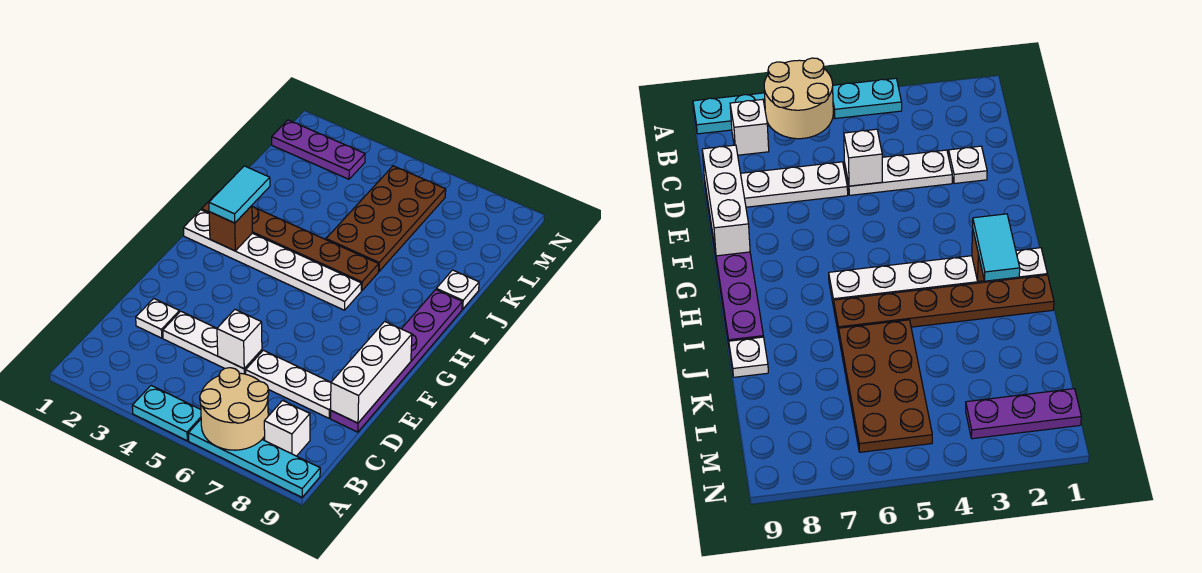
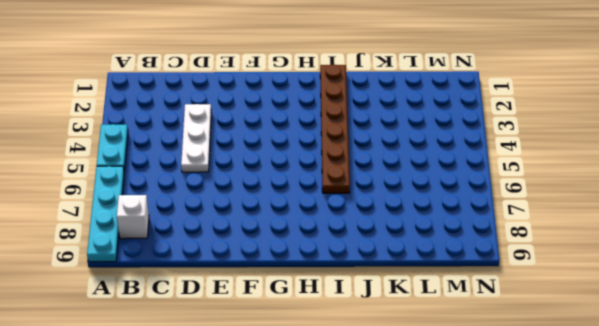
none -> white plate D2 level 1
none -> white plate D6:D8 level 1
none -> purple plate D9:I9 level 1

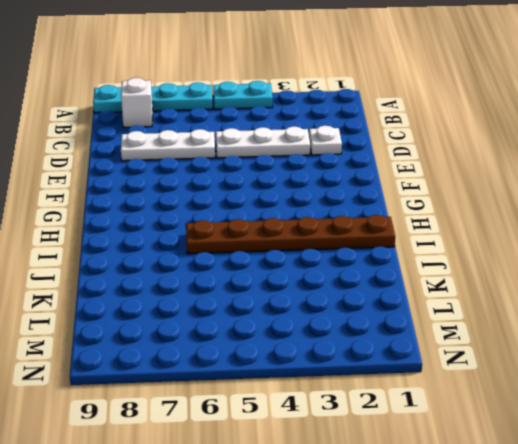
none -> purple plate D9:I9 level 1
none -> white plate H1:H6 level 1
none -> brown plate J5:M6 level 1

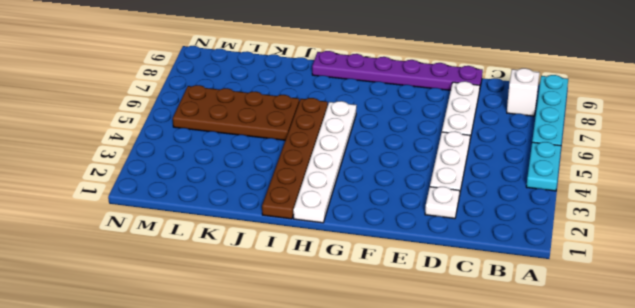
none -> white plate J9 level 1
none -> purple plate M1:M3 level 1
none -> tan round brick A6:B7 level 2

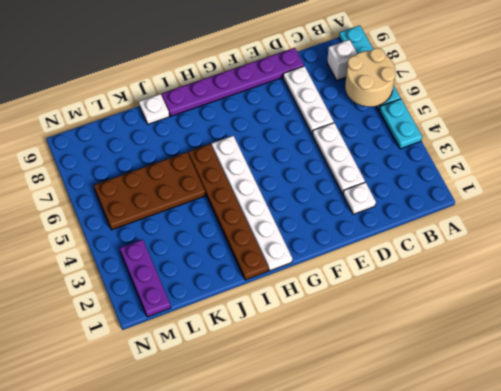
none -> white brick D5 level 2
none -> white brick D9:F9 level 2
none -> brown brick H2 level 2

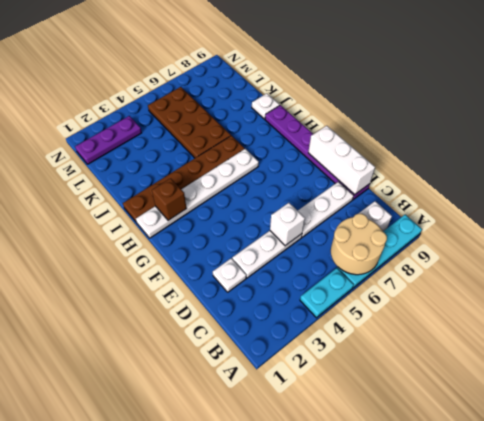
none -> cyan tile H2:I2 level 3

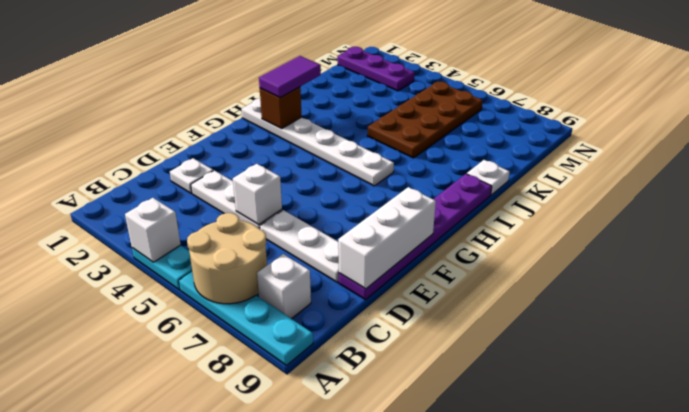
white brick A4 level 2 -> none
purple tile H2:I2 level 3 -> cyan tile H2:I2 level 3
none -> brown plate I1:I6 level 1

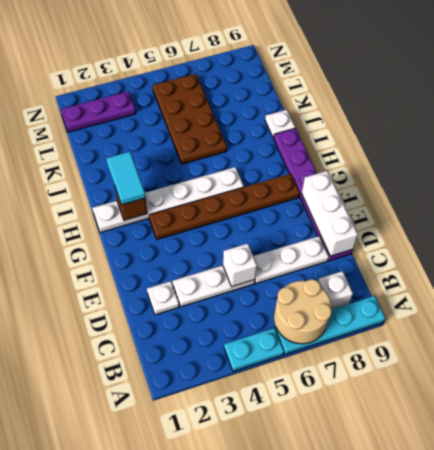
brown plate G3:G8 level 1 -> brown plate I1:I6 level 1

